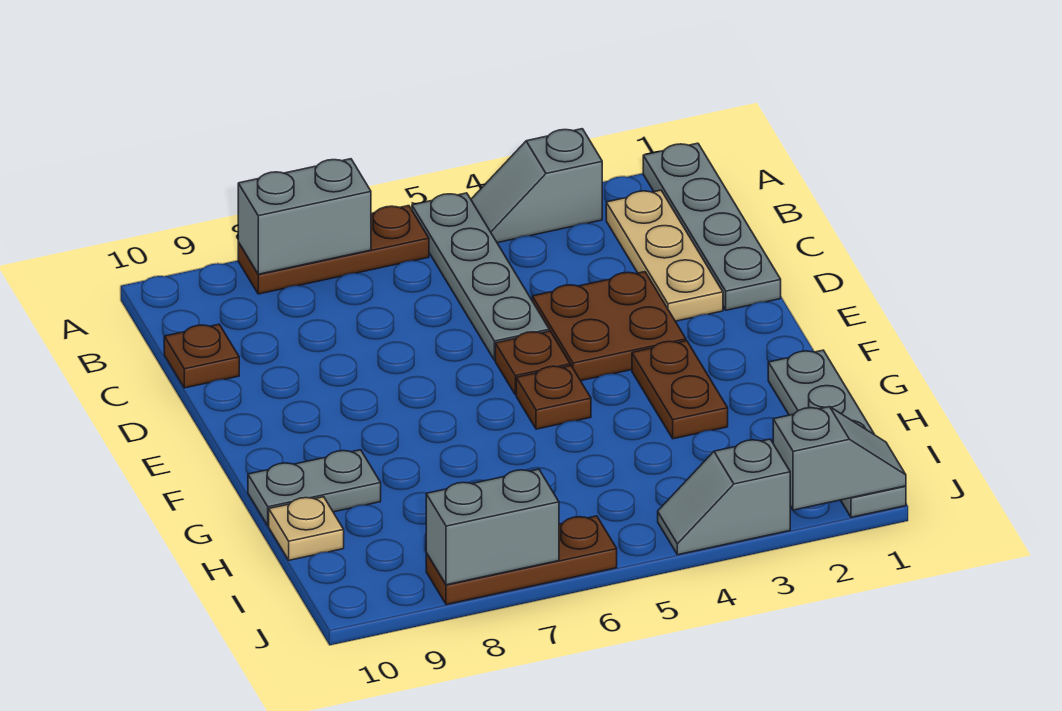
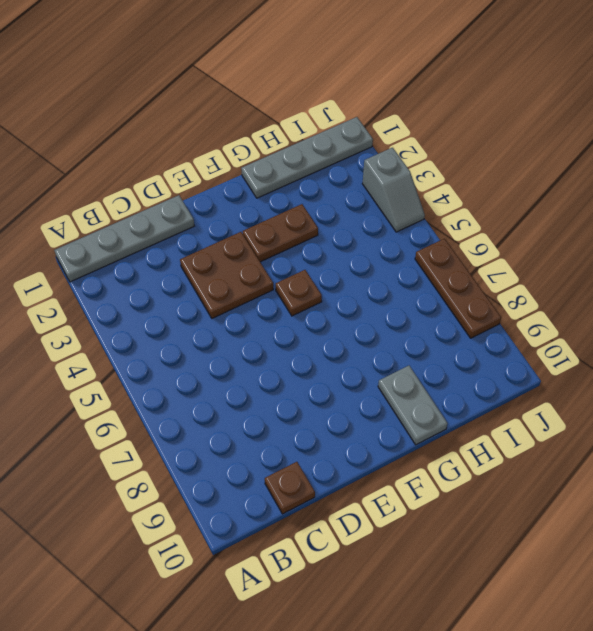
none -> grey slope A3:A4 level 1 top 3
none -> grey plate A5:D5 level 1
none -> brown plate A6:A8 level 1

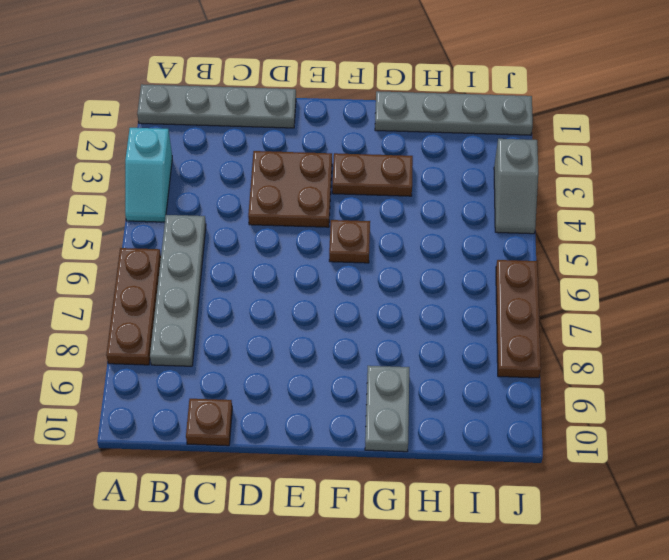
cyan slope A3:A4 level 1 top 3 -> grey slope A3:A4 level 1 top 3
grey plate B5:B8 level 1 -> grey plate A5:D5 level 1
none -> tan plate B2:D2 level 1
none -> brown plate E5 level 1
none -> tan plate H10 level 1

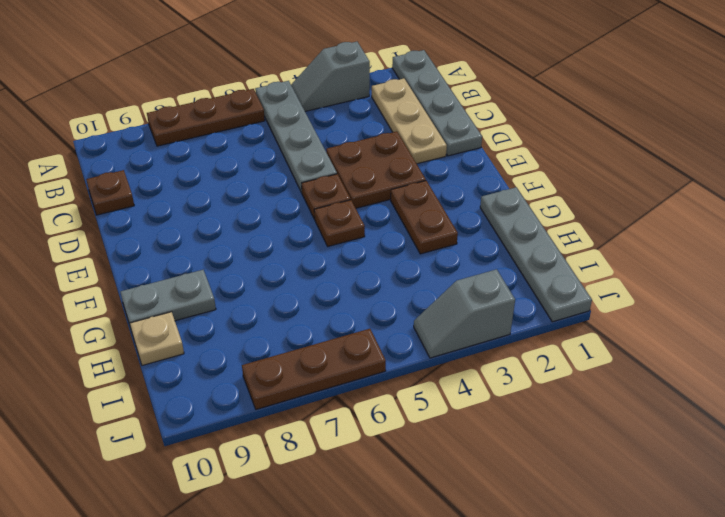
none -> grey brick A7:A8 level 2
none -> grey slope J1:J2 level 2 top 2
none -> grey brick J7:J8 level 2

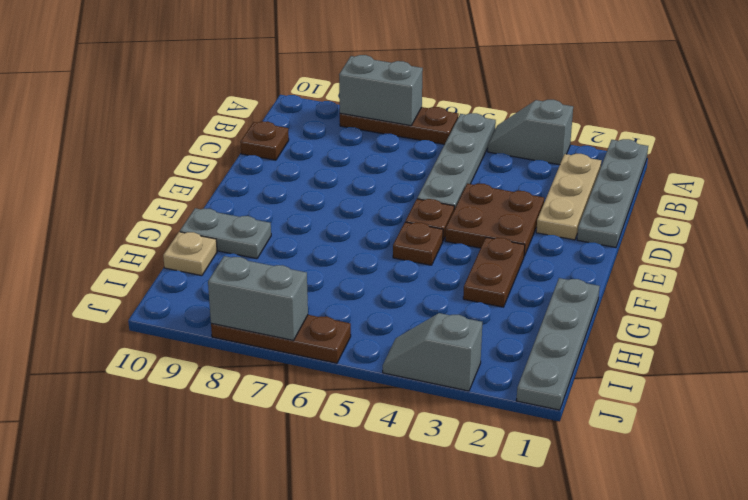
none -> grey slope J1:J2 level 2 top 2

